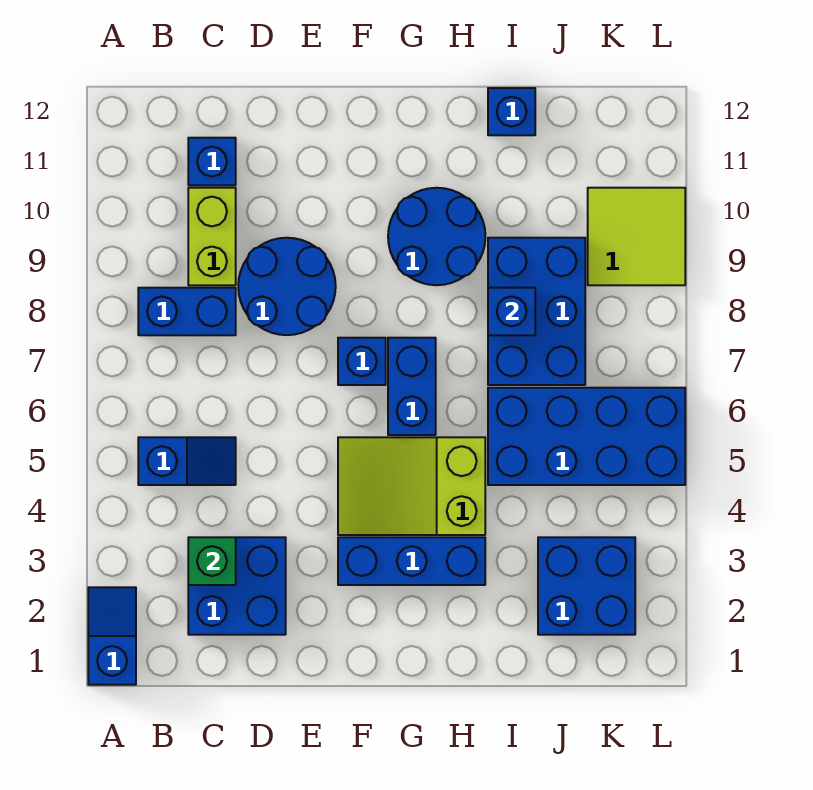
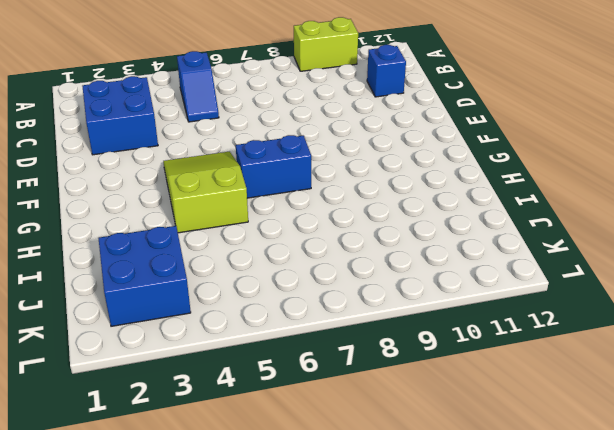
lime brick A9:A10 level 1 -> lime brick C9:C10 level 1
none -> blue slope A1:A2 level 1 top 1
none -> blue brick B8:C8 level 1
none -> blue round brick D8:E9 level 1

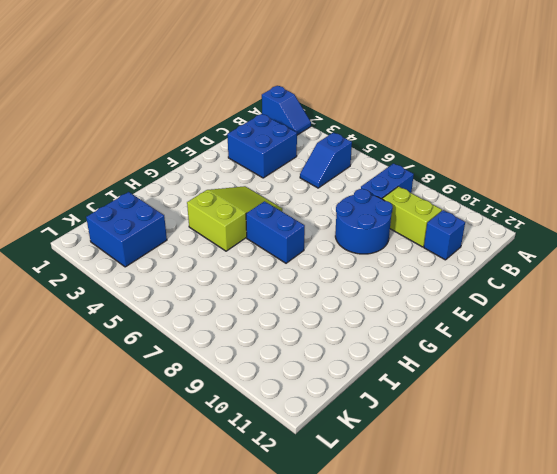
none -> blue brick F3:H3 level 1
none -> blue brick F7 level 1
none -> blue round brick G9:H10 level 1

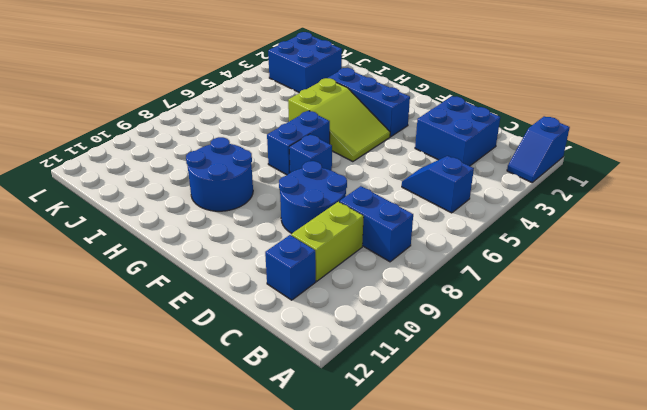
none -> blue brick I5:L6 level 1
none -> blue brick I7:J9 level 1
none -> blue brick I12 level 1

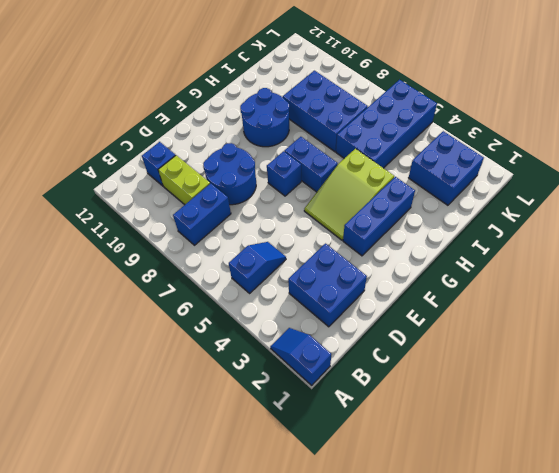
none -> blue brick I12 level 1
none -> lime tile K9:L10 level 1
none -> green brick C3 level 2

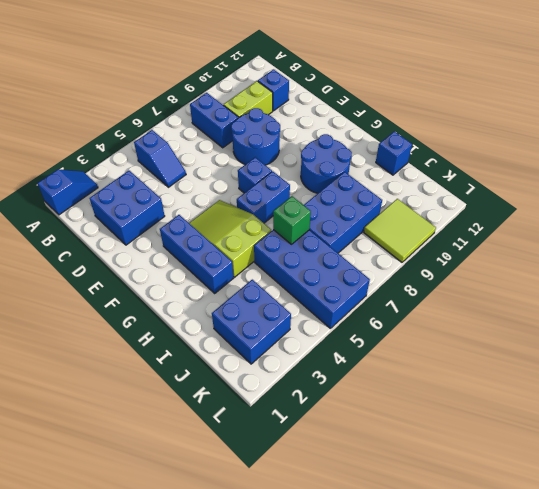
green brick I6 level 2 -> green brick C3 level 2
none -> blue brick I8 level 2

